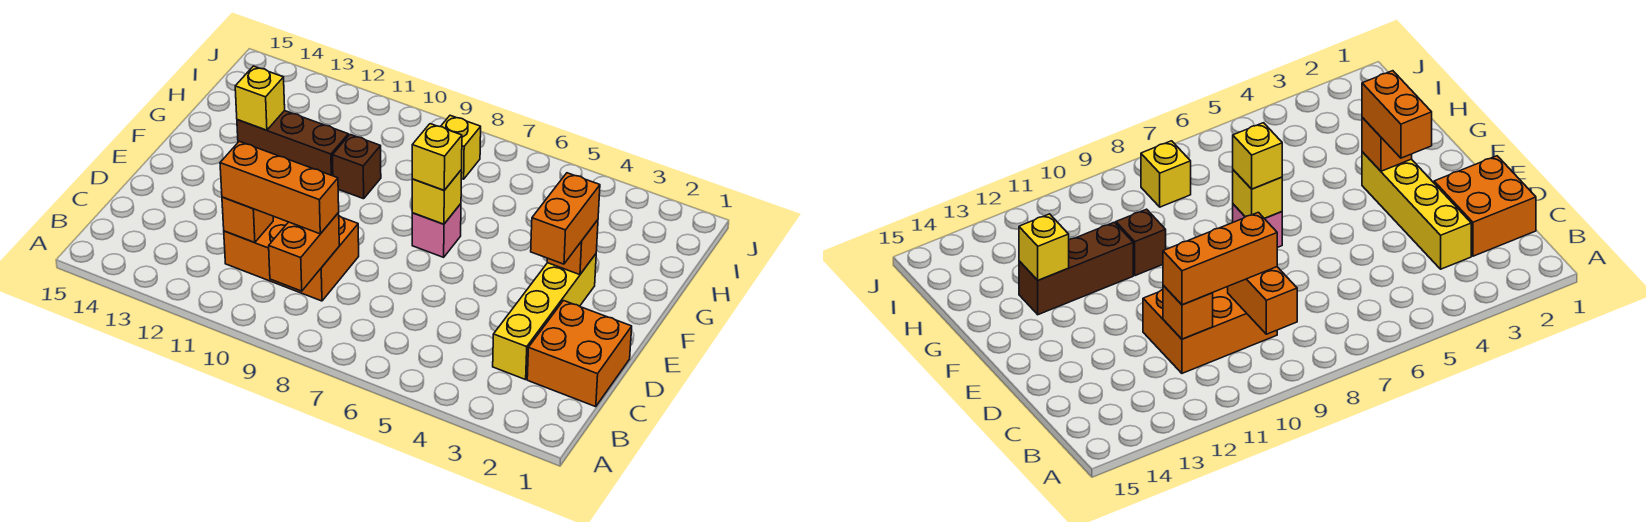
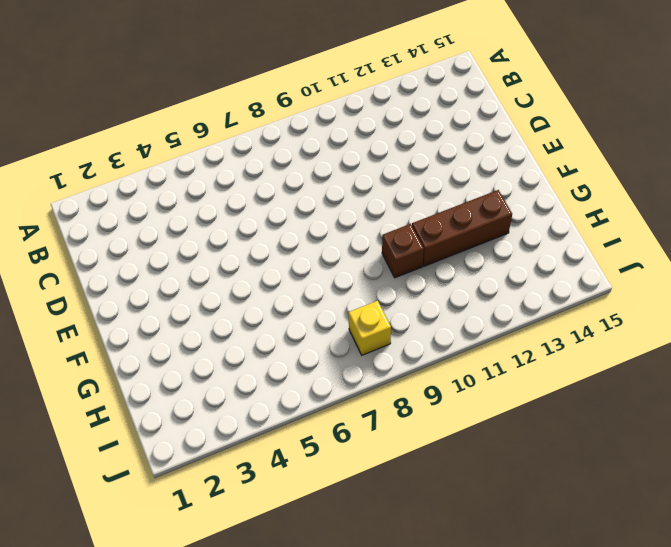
none -> orange brick C1:D2 level 1
none -> yellow brick C3:F3 level 1
none -> orange brick C9:D11 level 1

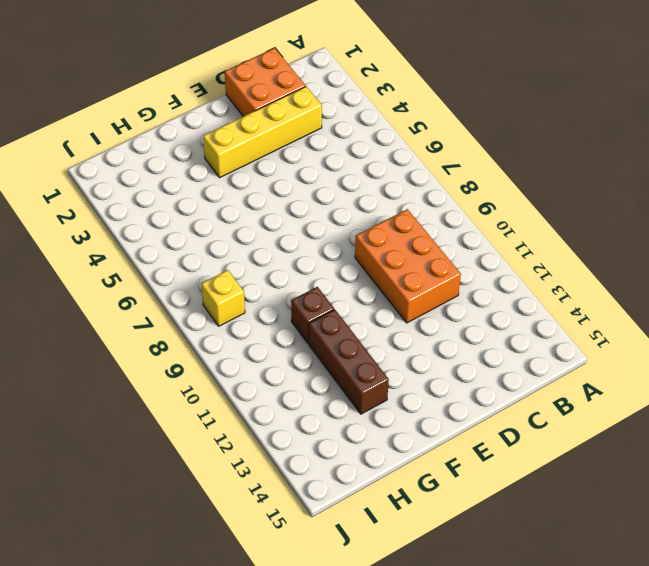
none -> pink brick F7 level 1
none -> orange brick B9:C9 level 2
none -> orange brick C11 level 2

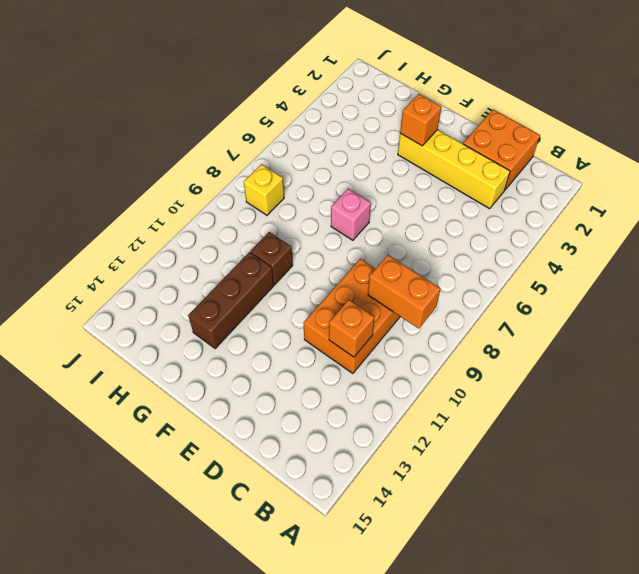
none -> yellow brick F7 level 2
none -> yellow brick G13 level 2
none -> orange brick C9:C11 level 3

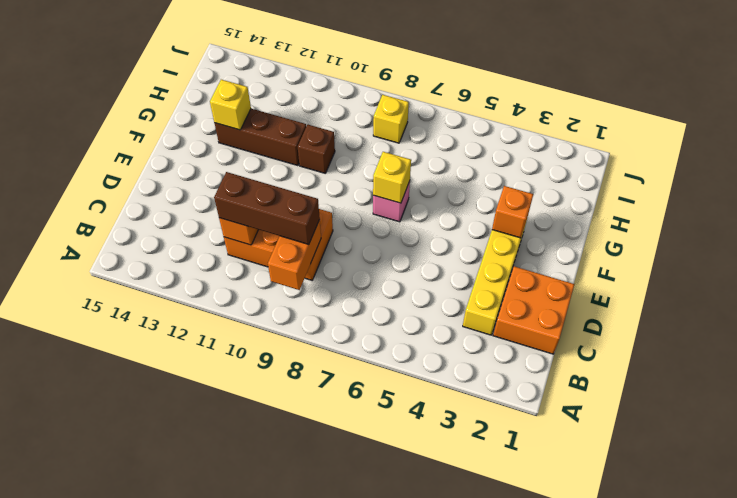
brown brick C9:C11 level 3 -> orange brick C9:C11 level 3
none -> orange brick E3:F3 level 3
none -> yellow brick F7 level 3

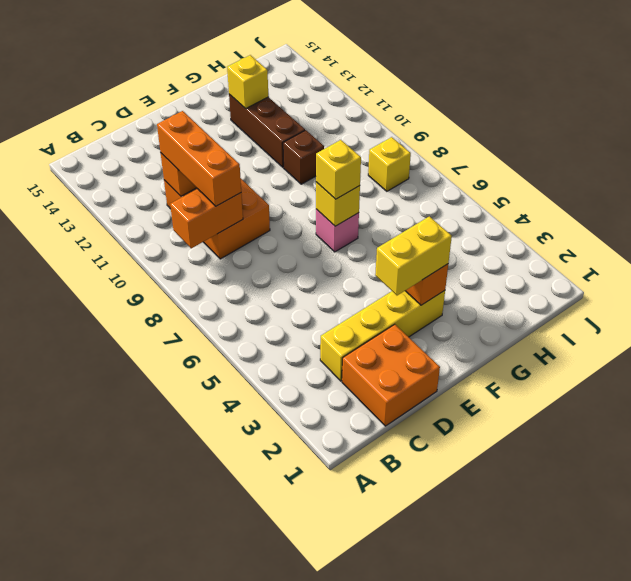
yellow brick E3:F3 level 3 -> orange brick E3:F3 level 3

